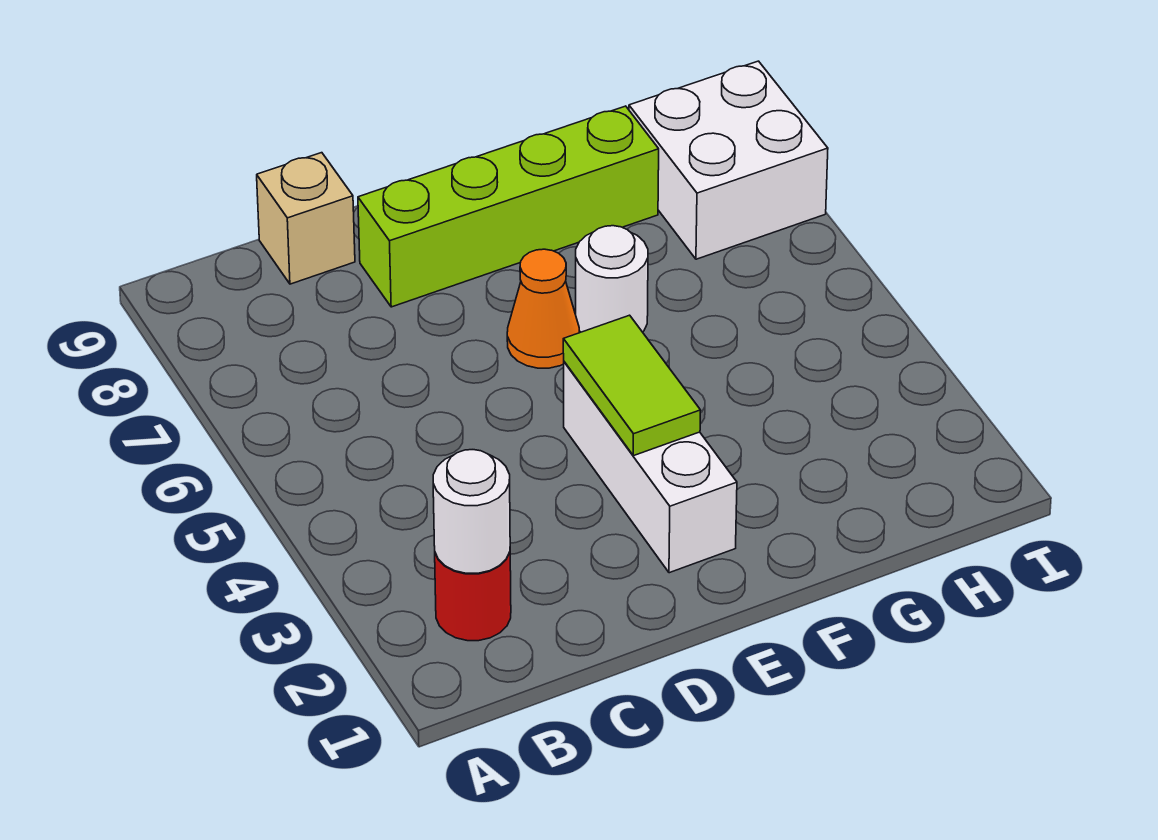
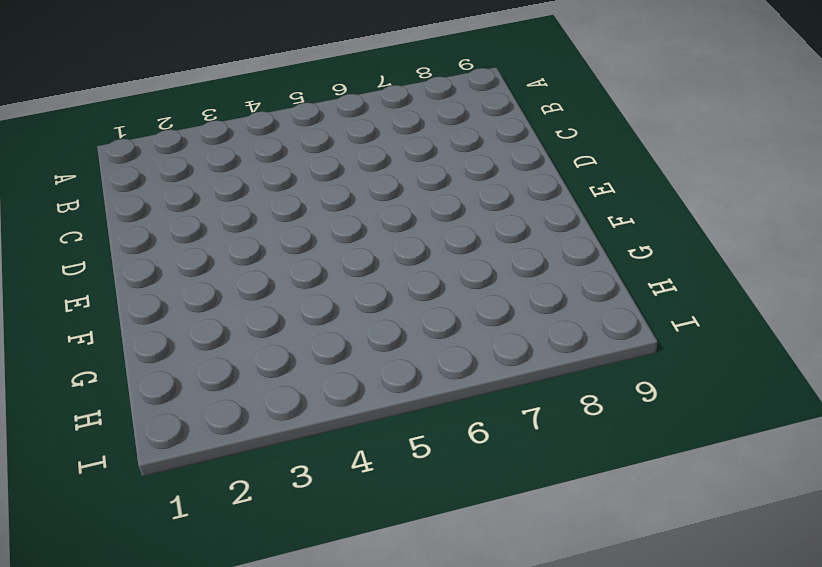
none -> red round brick B2 level 1
none -> tan brick C9 level 1

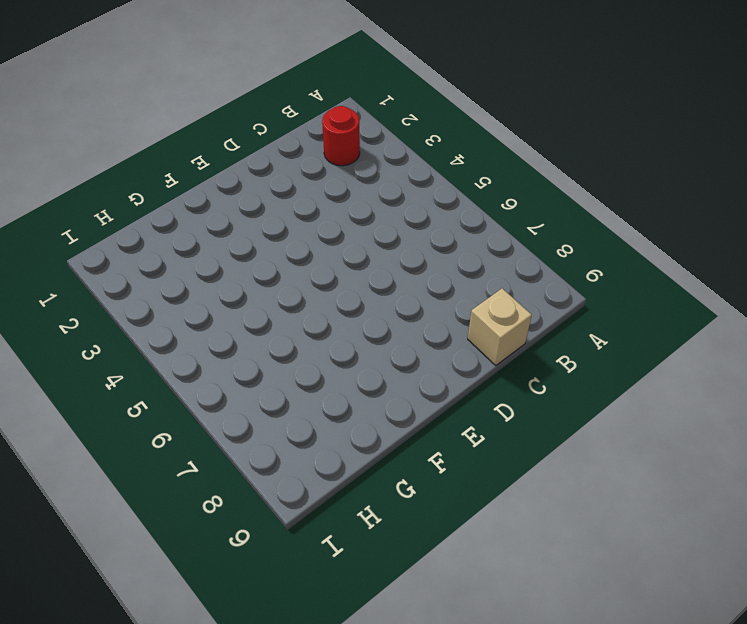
none -> lime brick D8:G8 level 1
none -> white brick E2:E4 level 1

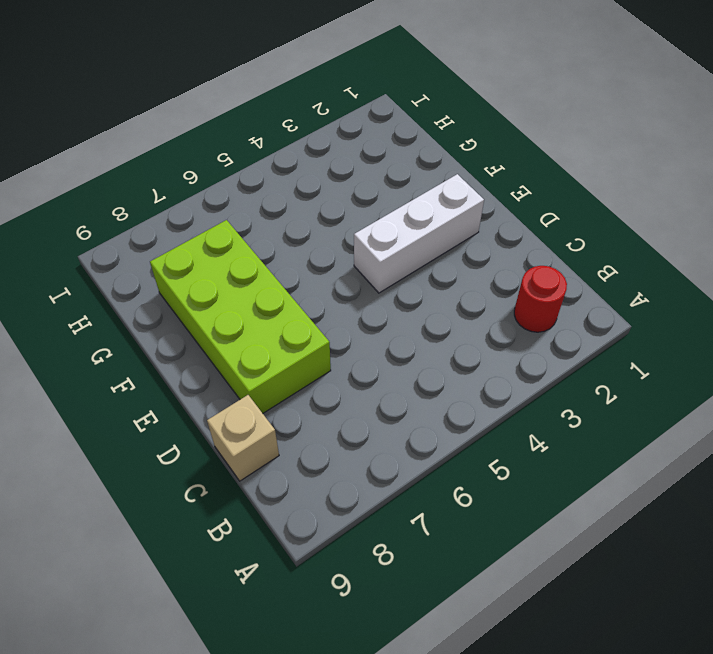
lime brick D7:G8 level 1 -> lime brick D8:G8 level 1
none -> orange cone E6 level 1
none -> white round brick F6 level 1

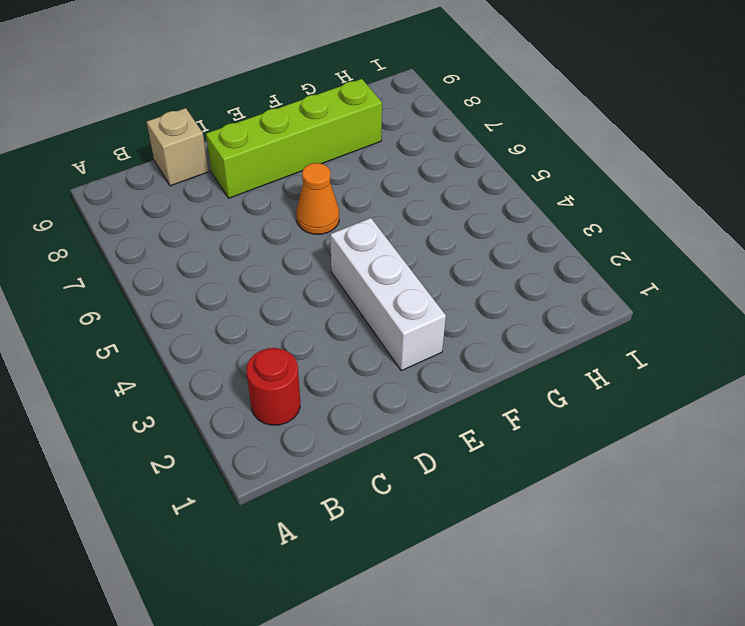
none -> white round brick F6 level 1
none -> white brick H7:I8 level 1

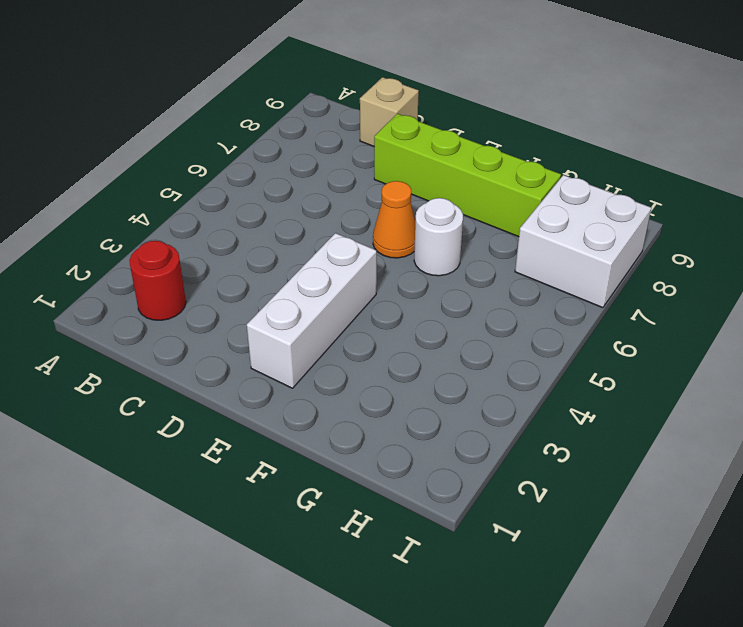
none -> white round brick B2 level 2
none -> lime tile E3:E4 level 2

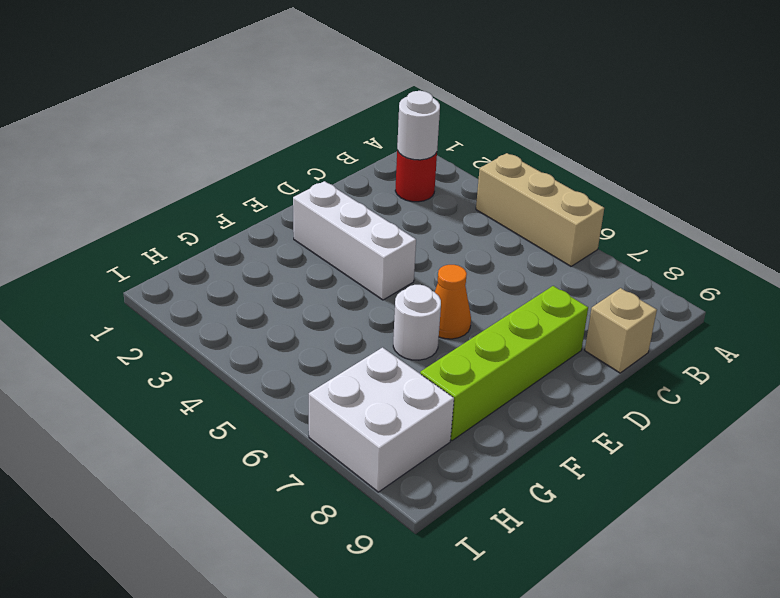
tan brick A4:A6 level 1 -> none
none -> lime tile E3:E4 level 2

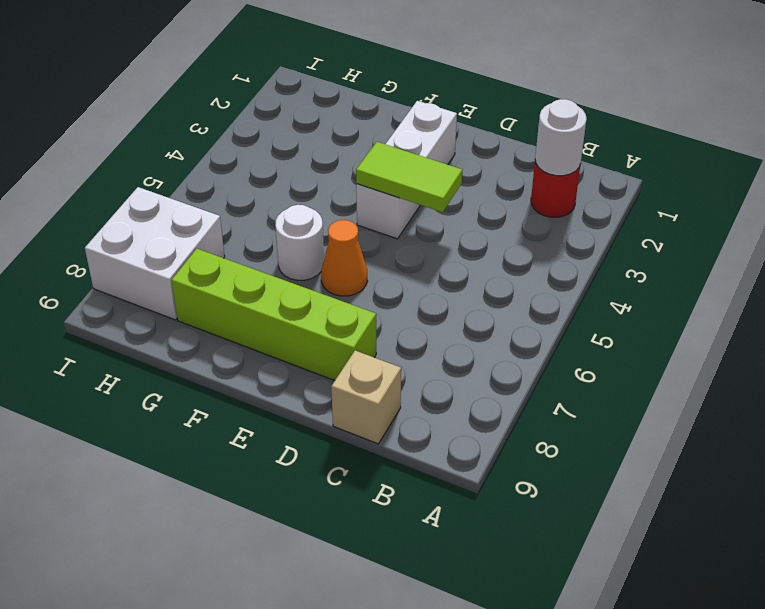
lime tile D4:E4 level 2 -> lime tile E3:E4 level 2

